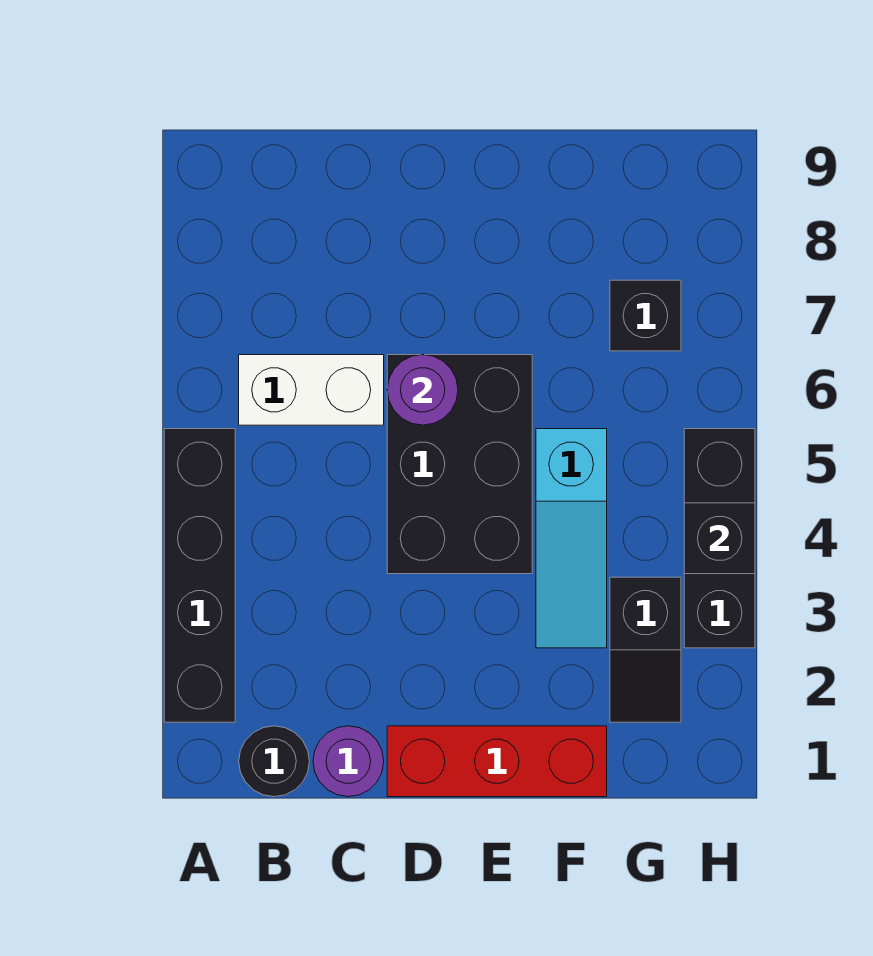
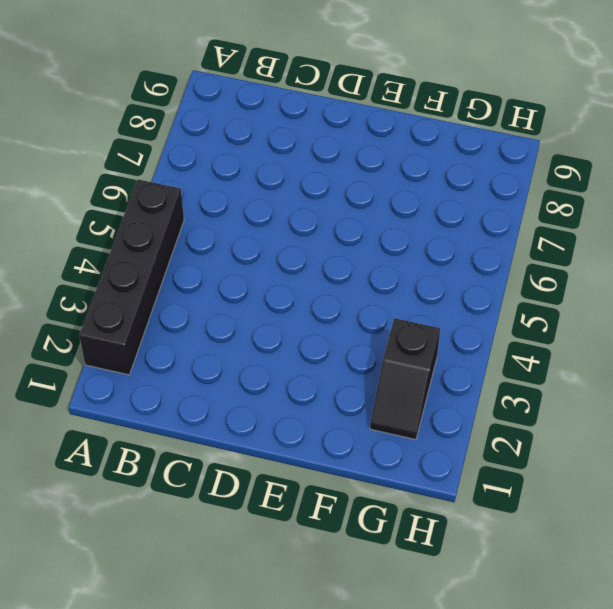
none -> black round brick B1 level 1
none -> white brick B6:C6 level 1
none -> purple round brick C1 level 1

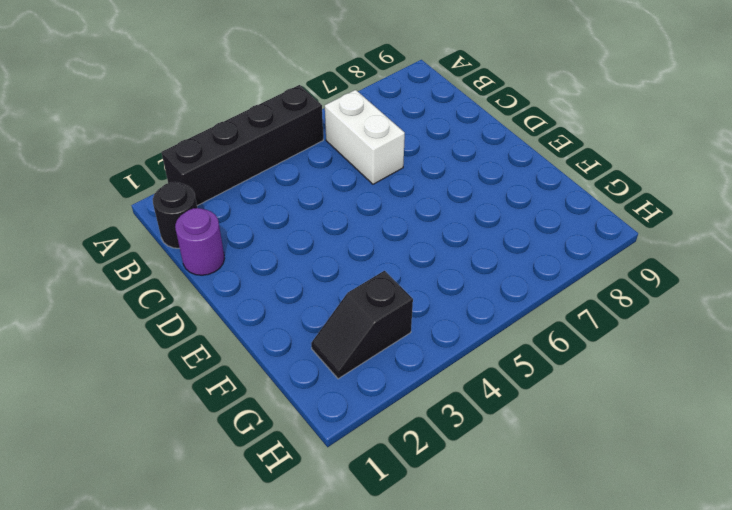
none -> red brick D1:F1 level 1
none -> black brick D4:E6 level 1
none -> cyan slope F3:F5 level 1 top 5

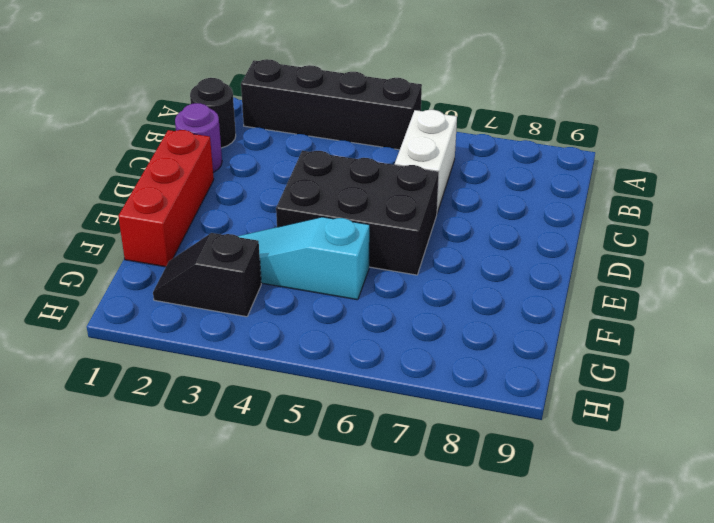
none -> black brick G7 level 1
none -> black brick H3:H5 level 1
none -> purple round brick D6 level 2

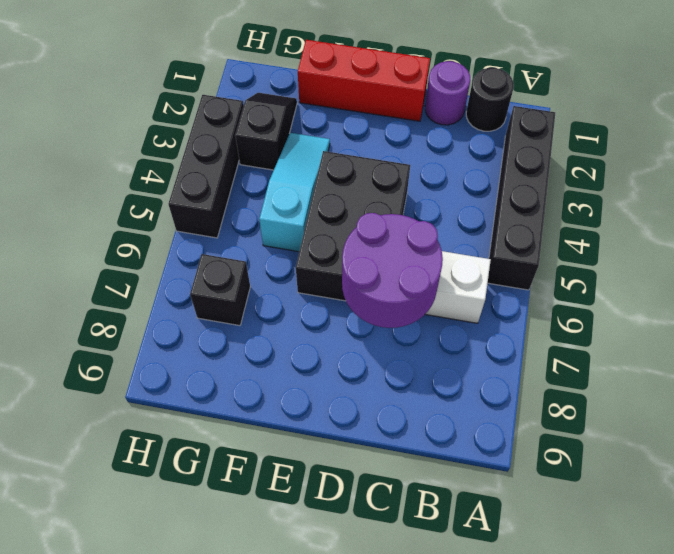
purple round brick C6:D7 level 2 -> purple round brick D6 level 2
none -> black brick H4 level 2

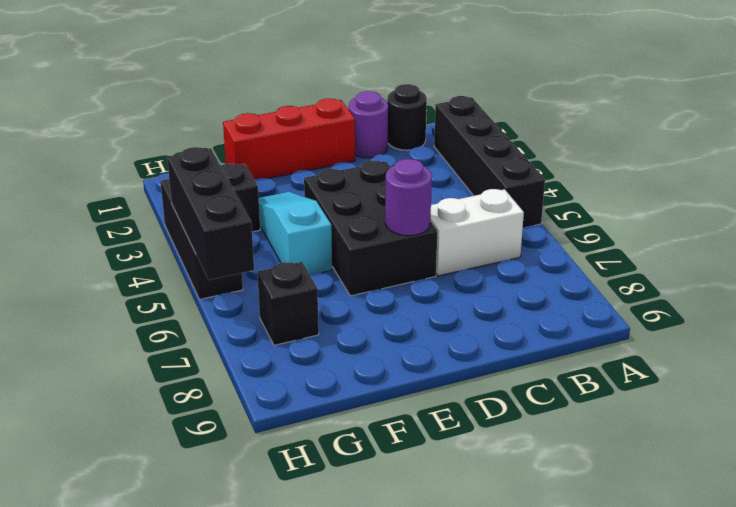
black brick H4:H6 level 2 -> black brick H4 level 2

